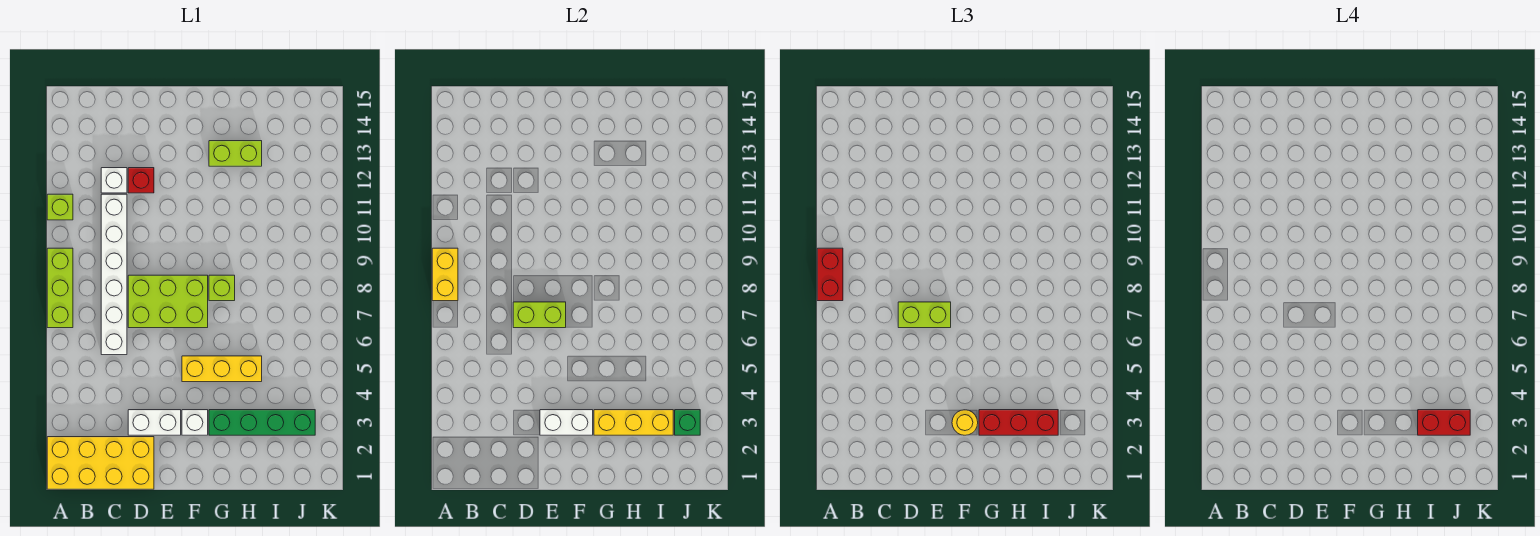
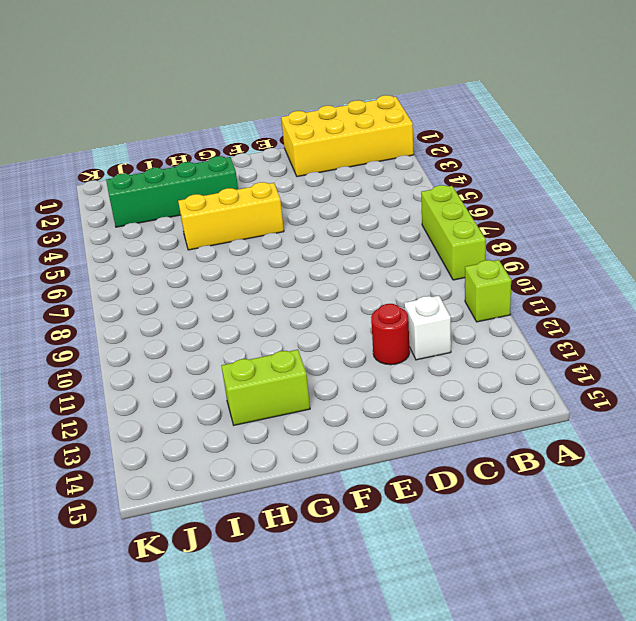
red round brick D12 level 1 -> red brick D12 level 1
none -> white brick C6:C11 level 1
none -> white brick D3:E3 level 1
none -> lime brick D7:F8 level 1

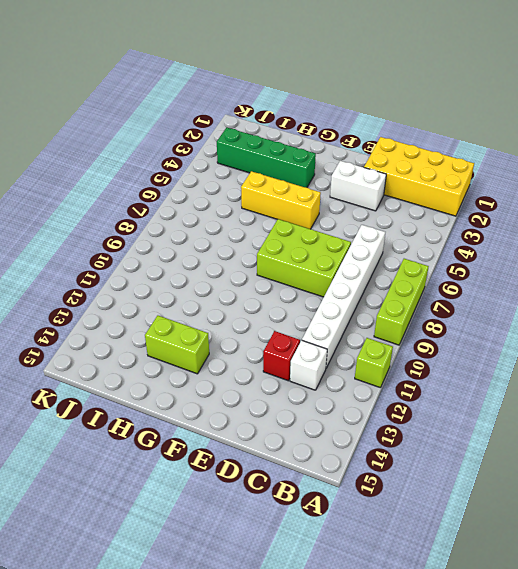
none -> white brick F3 level 1
none -> lime brick G8 level 1
none -> yellow brick A8:A9 level 2

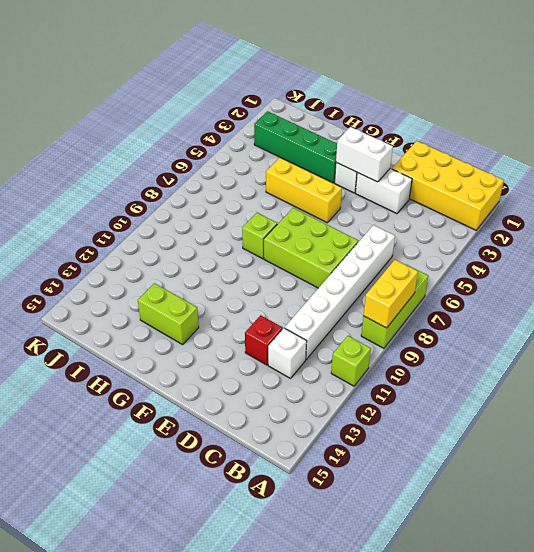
none -> lime brick D7:E7 level 2
none -> yellow brick G3:I3 level 2
none -> green brick J3 level 2

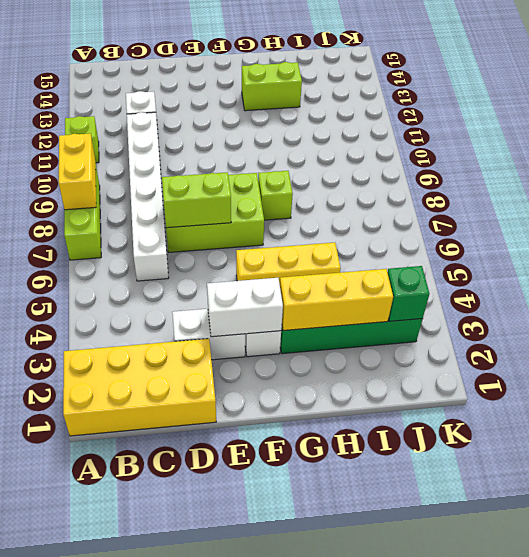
none -> red brick D12 level 1
none -> red brick A8:A9 level 3
none -> lime brick D7:E7 level 3

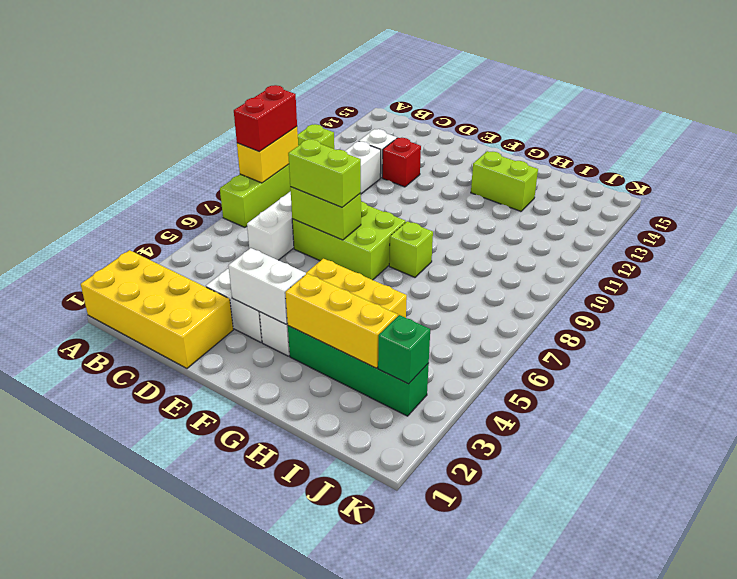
none -> yellow round brick F3 level 3
none -> red brick G3:I3 level 3
none -> red brick I3:J3 level 4

